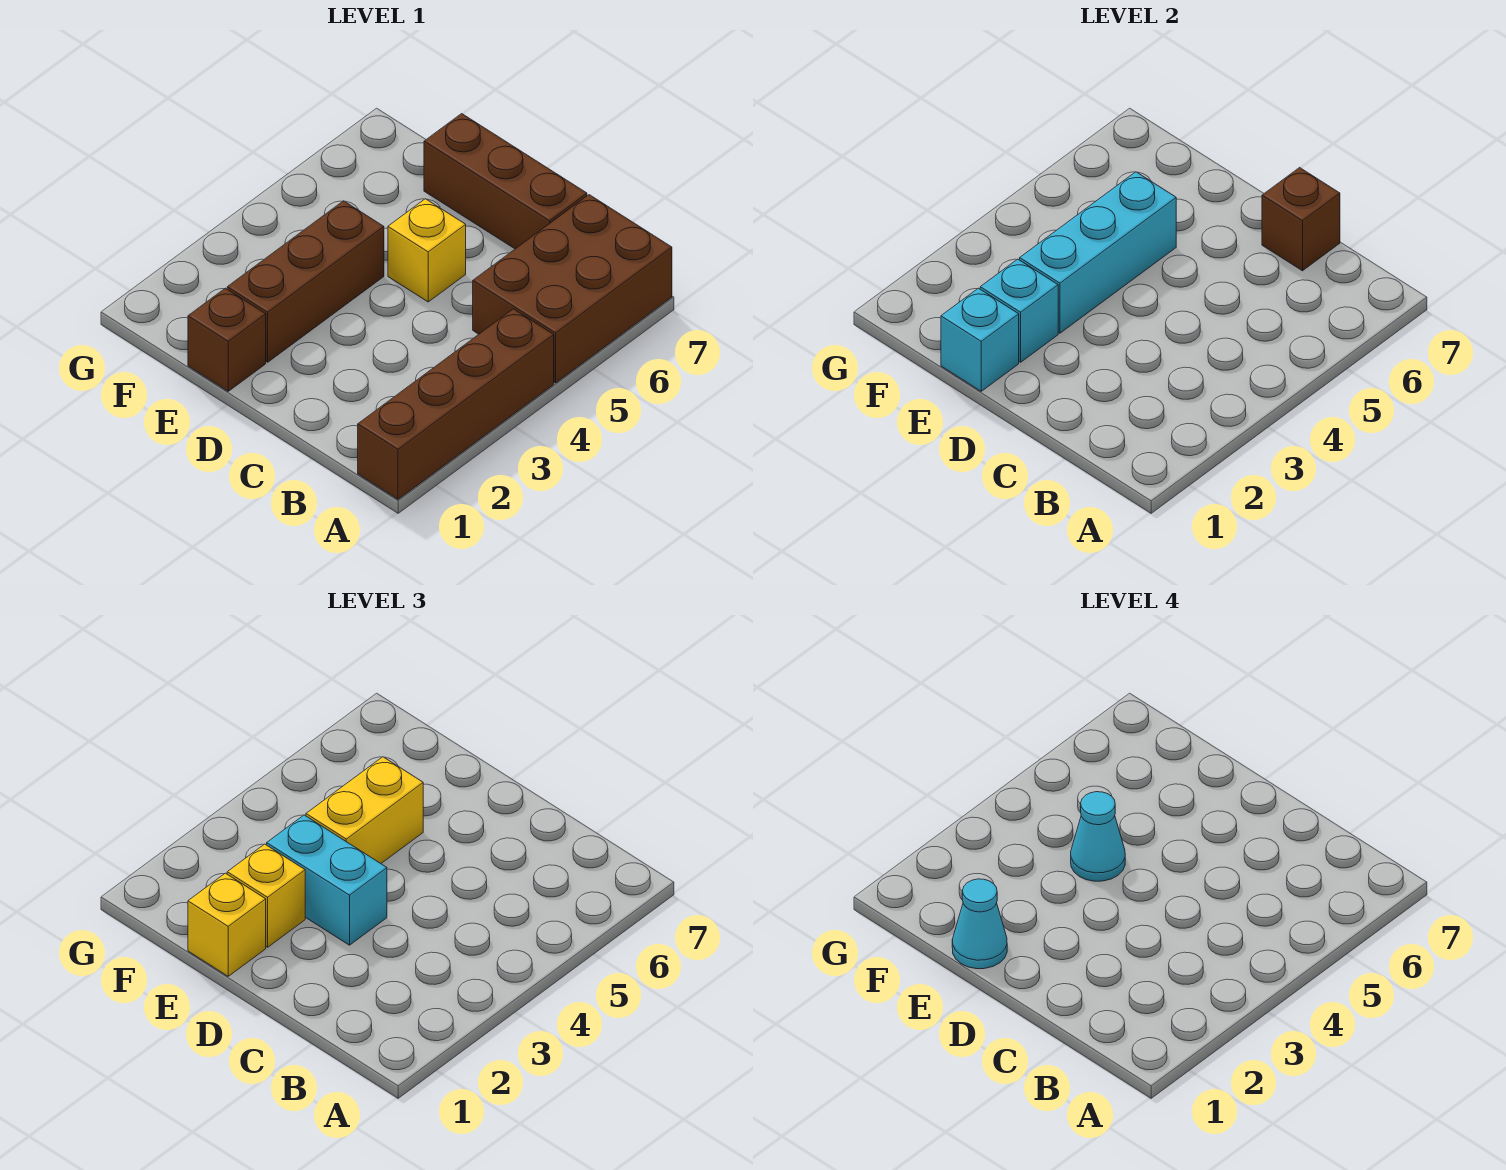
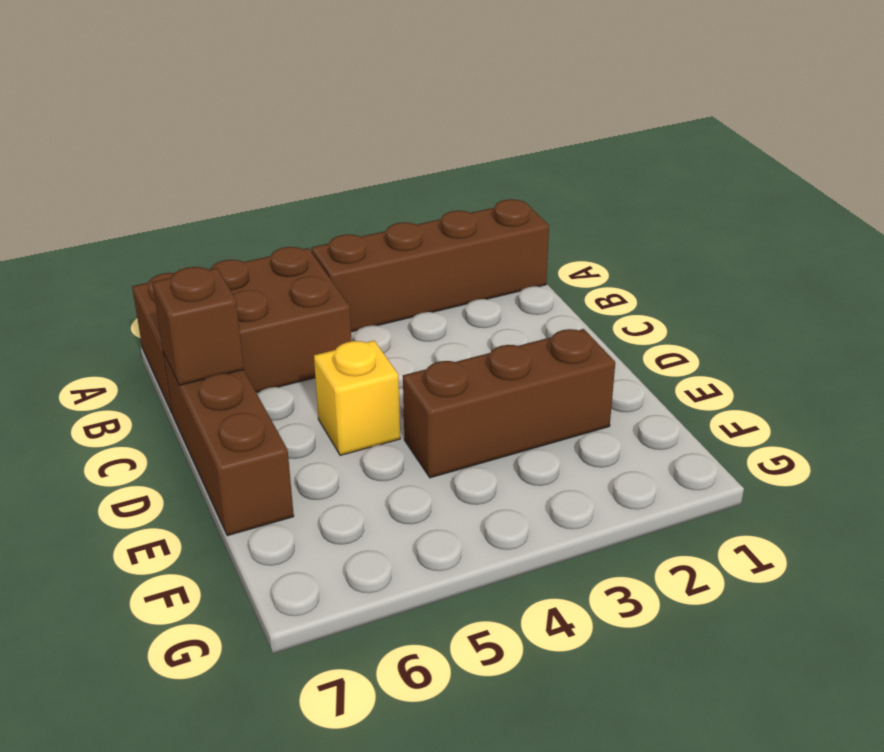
none -> brown brick E1 level 1
none -> cyan brick E1 level 2
none -> cyan brick E2 level 2

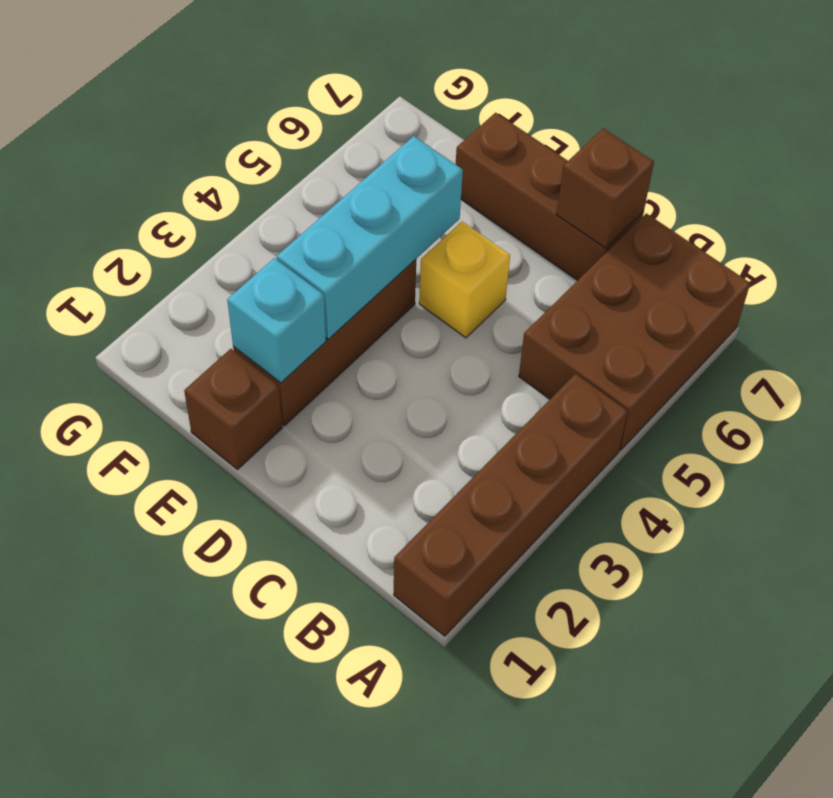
none -> cyan brick E1 level 2
none -> cyan brick D3:E3 level 3
none -> yellow brick E1 level 3

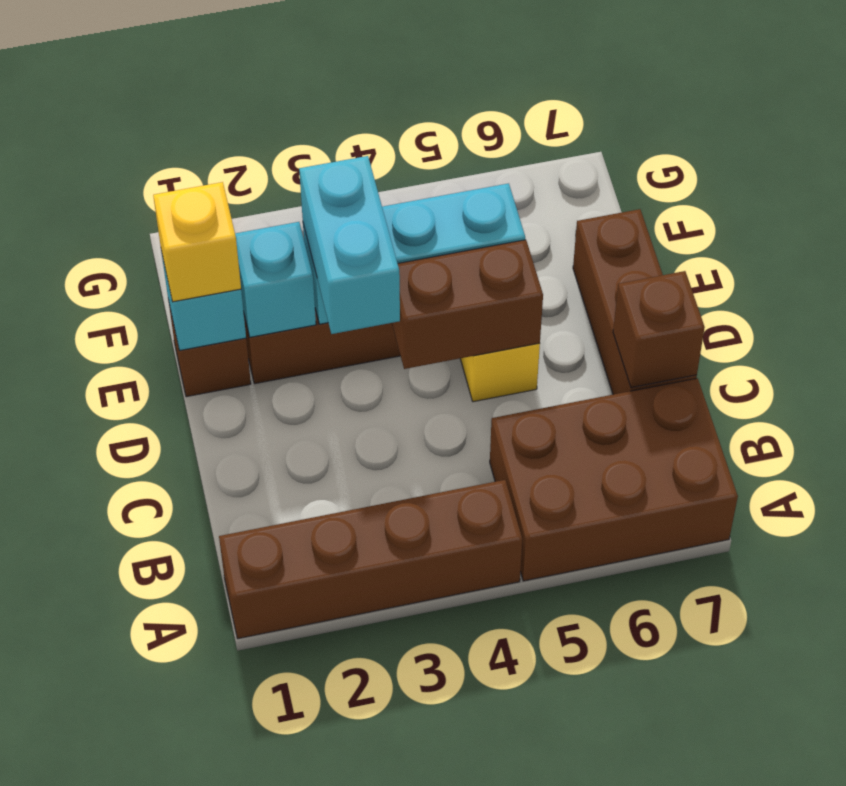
brown brick D4:D5 level 2 -> none
none -> yellow brick E2 level 3
none -> yellow brick E4:E5 level 3
none -> cyan cone E1 level 4

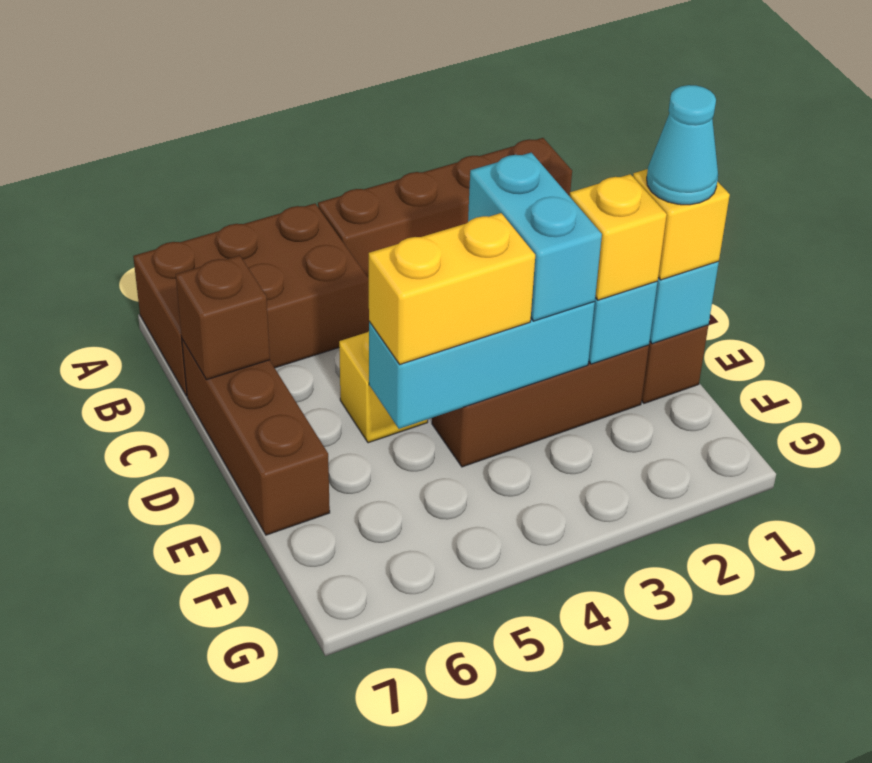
none -> cyan cone E4 level 4

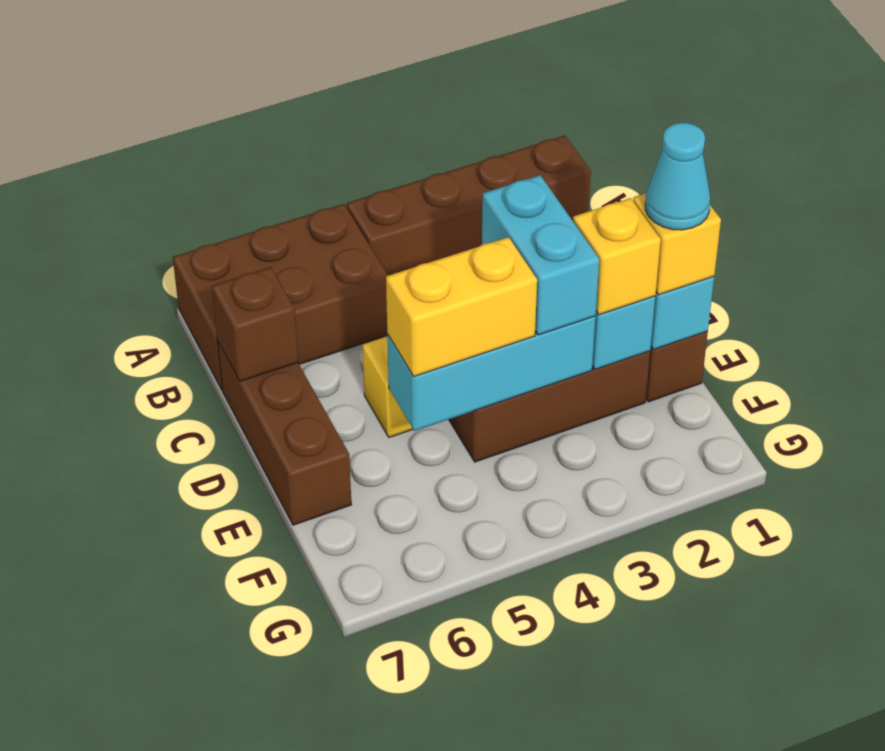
none -> cyan cone E4 level 4

